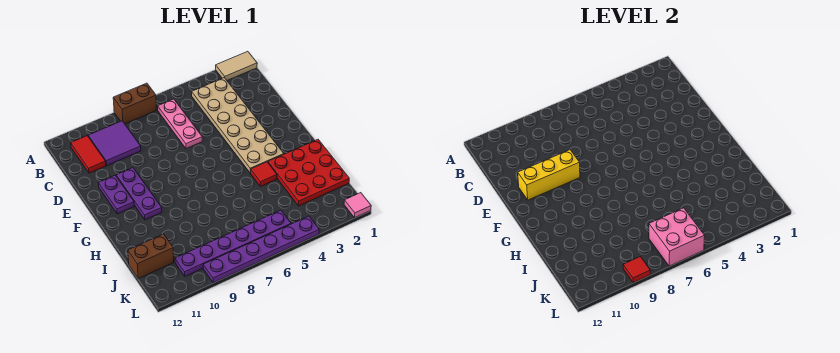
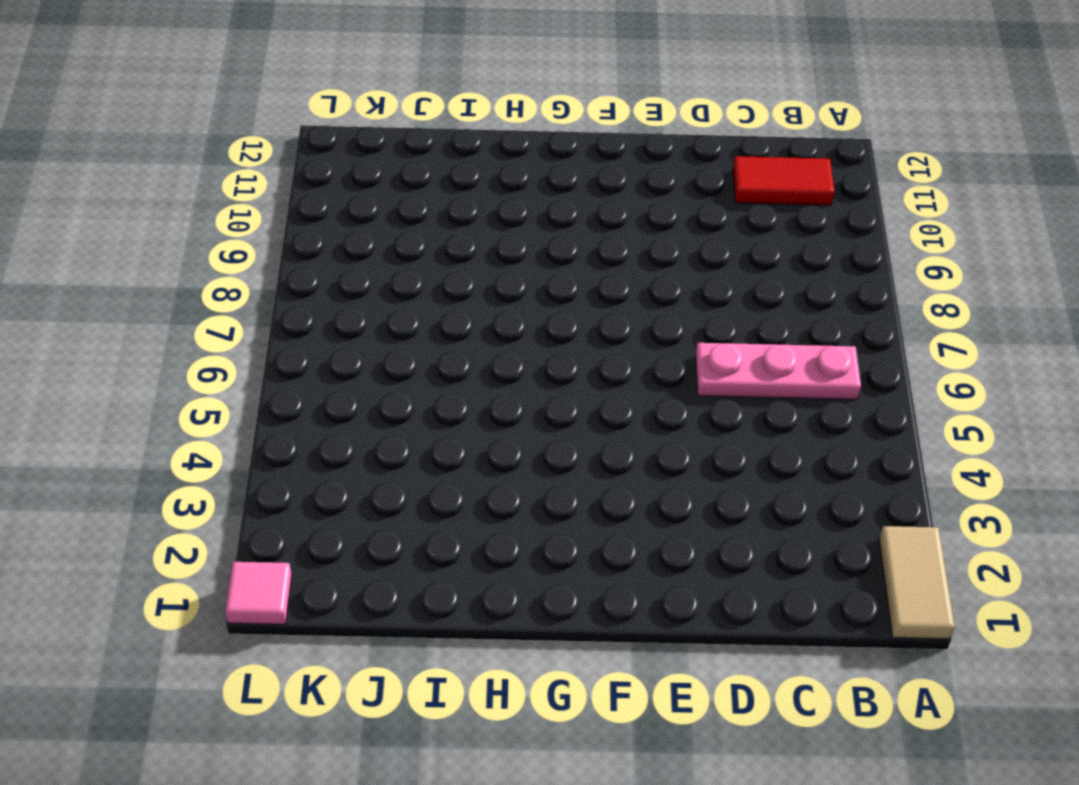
none -> brown brick A7:A8 level 1
none -> tan plate B3:G4 level 1
none -> purple tile B9:C10 level 1

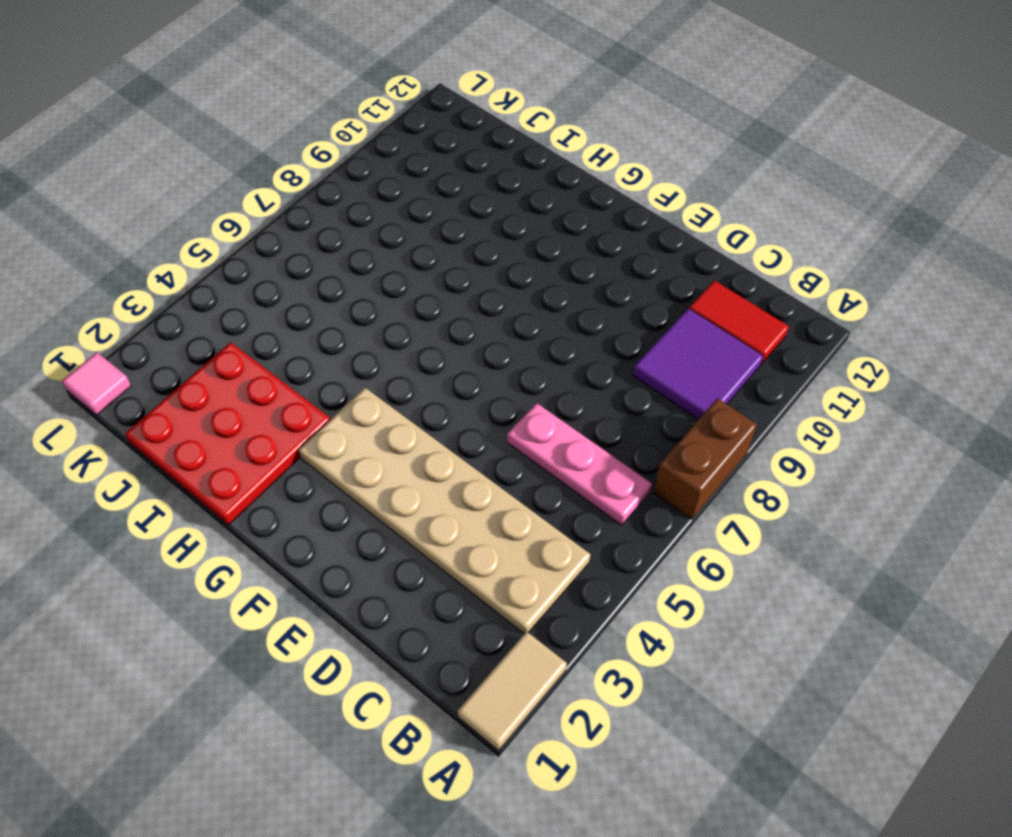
none -> purple plate E10:G10 level 1
none -> purple plate E11:F11 level 1
none -> red tile H4 level 1

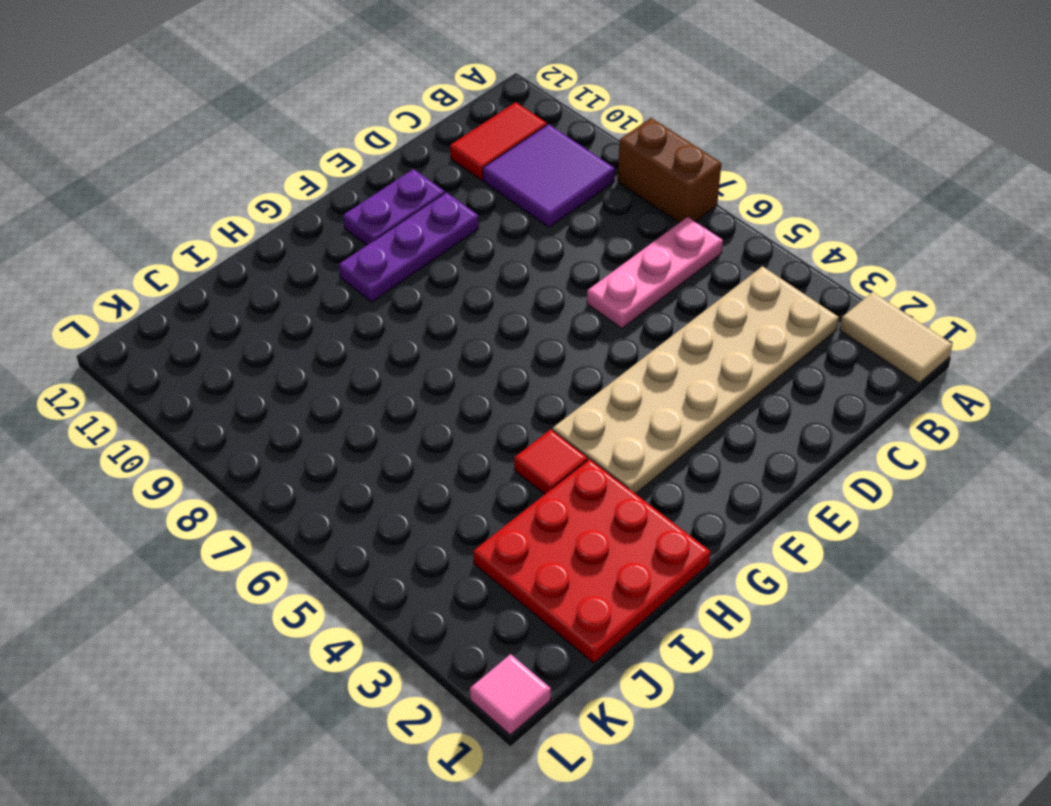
none -> brown brick J11:J12 level 1
none -> purple plate K5:K10 level 1
none -> purple plate L4:L9 level 1

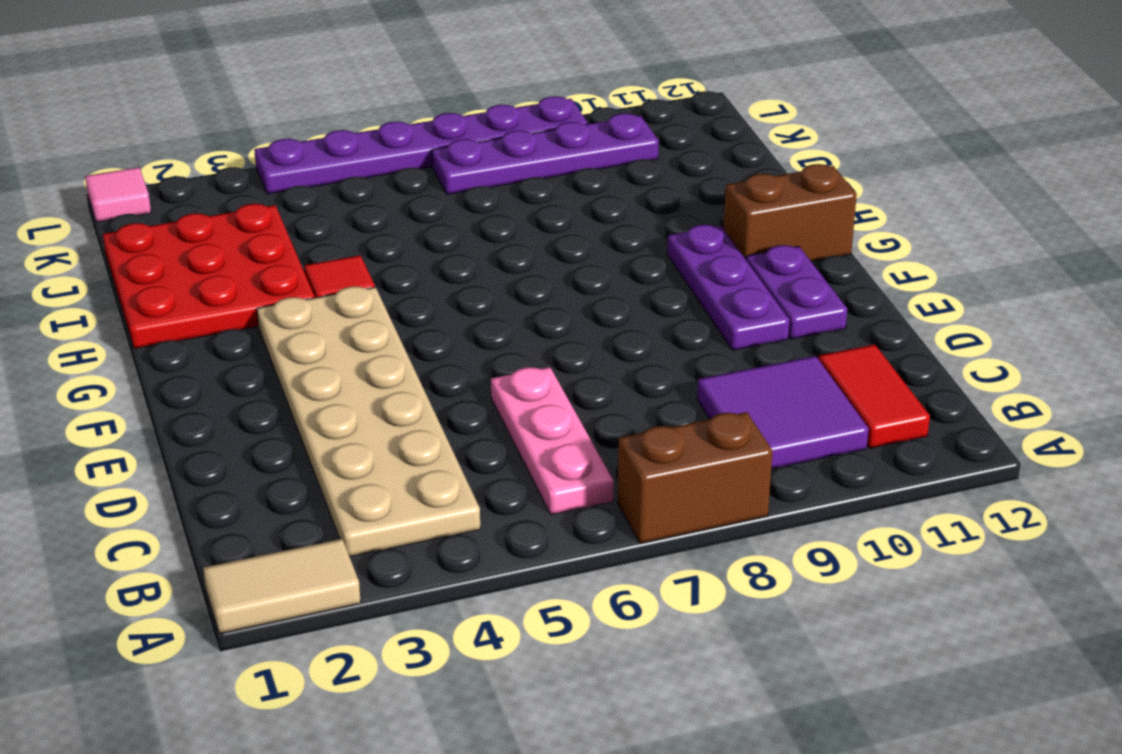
brown brick G11:G12 level 1 -> brown brick J11:J12 level 1
purple plate K7:K10 level 1 -> purple plate K5:K10 level 1
none -> yellow brick E9:E11 level 2
none -> pink brick K6:L7 level 2
none -> red tile L9 level 2

